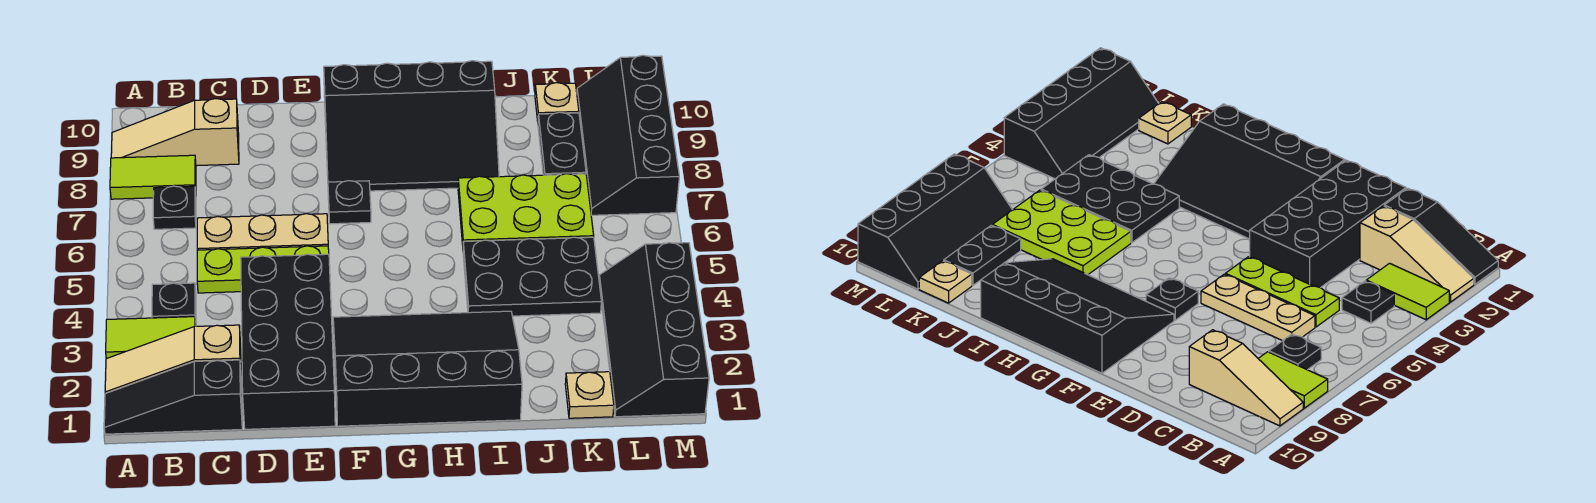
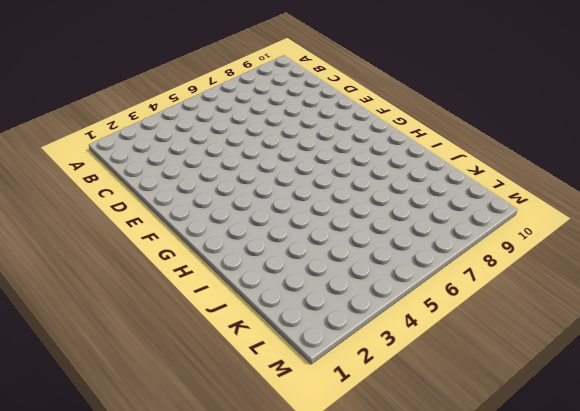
none -> black slope A1:C1 level 1 top C
none -> tan slope A2:C2 level 1 top C
none -> lime tile A3:B3 level 1

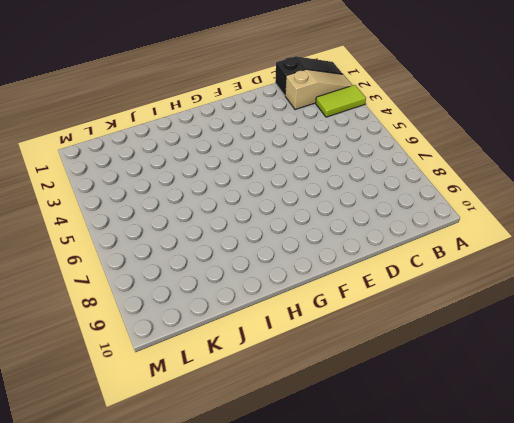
none -> lime tile A8:B8 level 1
none -> tan slope A9:C9 level 1 top C
none -> black plate B4 level 1

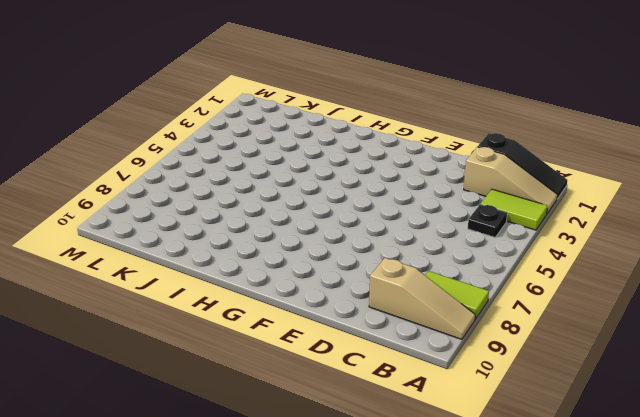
none -> black plate B7 level 1
none -> lime plate C5:E5 level 1
none -> tan plate C6:E6 level 1

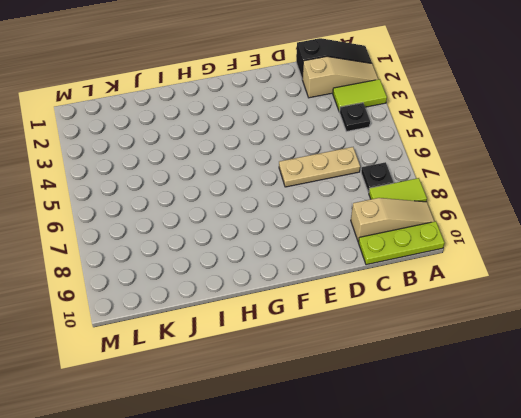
lime plate A10:C10 level 1 -> lime plate C5:E5 level 1
none -> black brick D1:E4 level 1
none -> black slope F1:I3 level 1 top 1
none -> black plate F7 level 1

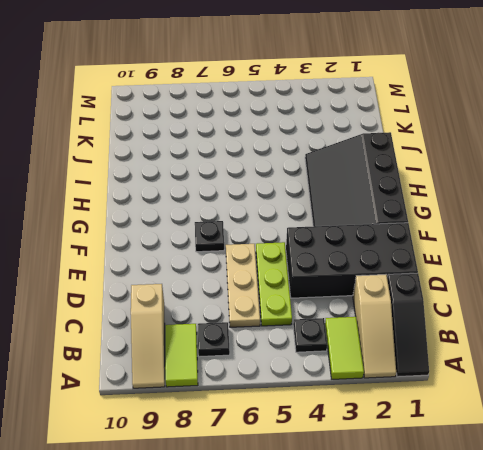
none -> black slope F8:I10 level 1 top 10
none -> black plate I4:K5 level 1
none -> lime plate I6:K7 level 1

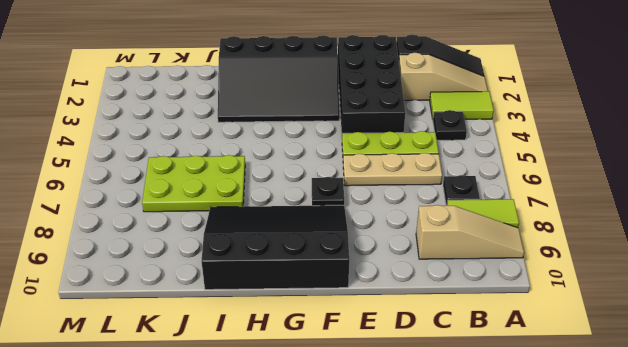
none -> black plate I4:K5 level 1
none -> tan plate K1 level 1
none -> black plate K8:K9 level 1

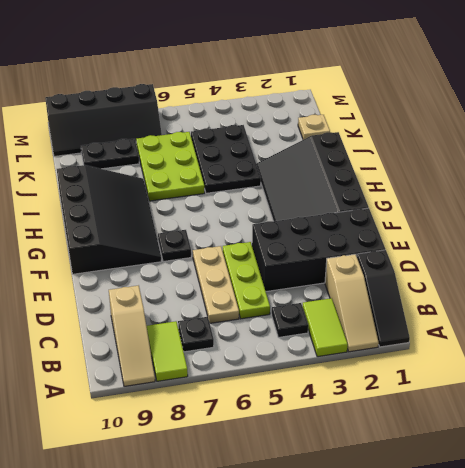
none -> tan plate K10 level 1
none -> black slope L1:M4 level 1 top M

